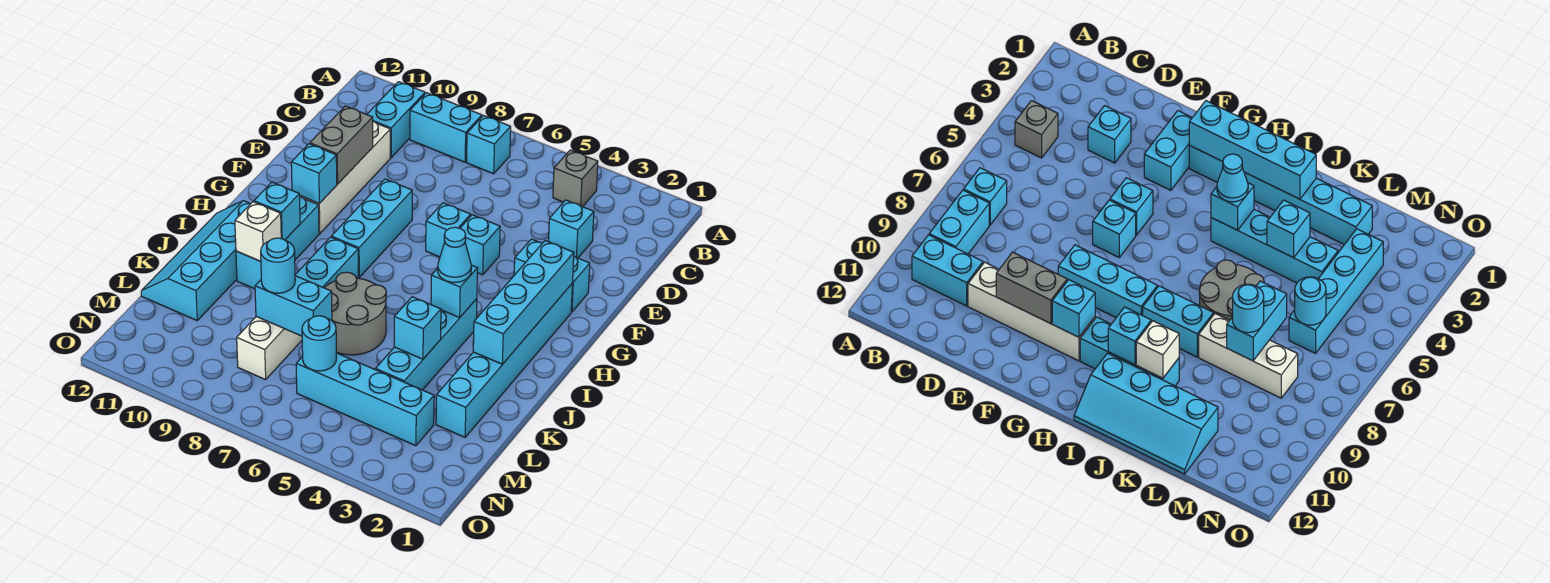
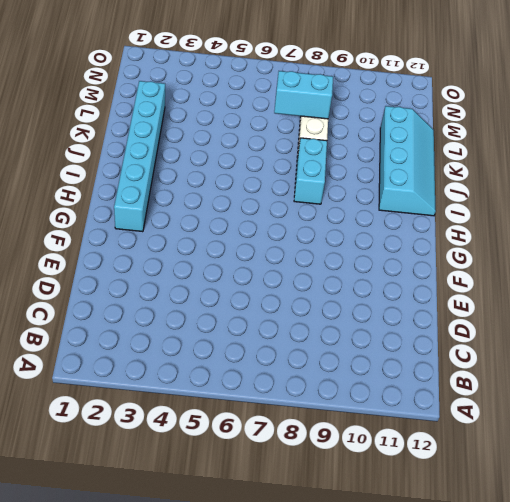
none -> grey brick B4 level 1
none -> cyan brick B7 level 1
none -> cyan brick B8:B9 level 1

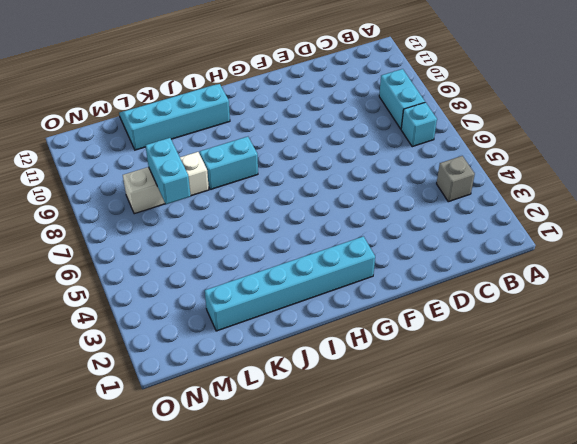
none -> cyan brick B10:C10 level 1
none -> cyan brick D3 level 1
none -> white brick D10:G10 level 1

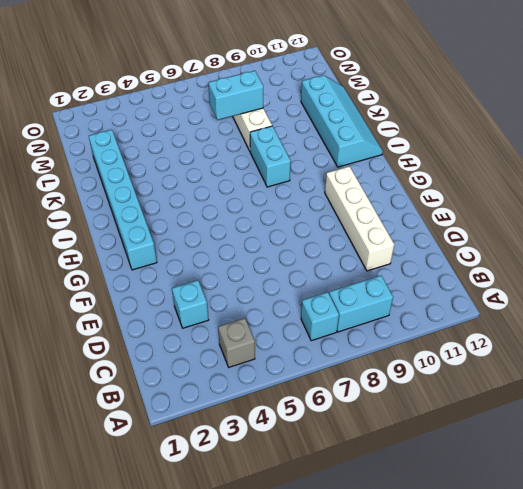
none -> cyan brick B10:C10 level 1
none -> cyan brick F2:F3 level 1
none -> cyan brick F5 level 1

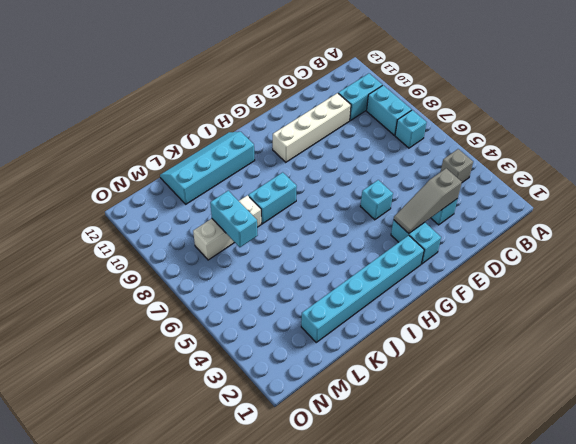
grey slope D3:F3 level 2 top D -> none
none -> cyan brick F6 level 1
none -> cyan brick F8:H8 level 1
none -> cyan brick H10:J10 level 1

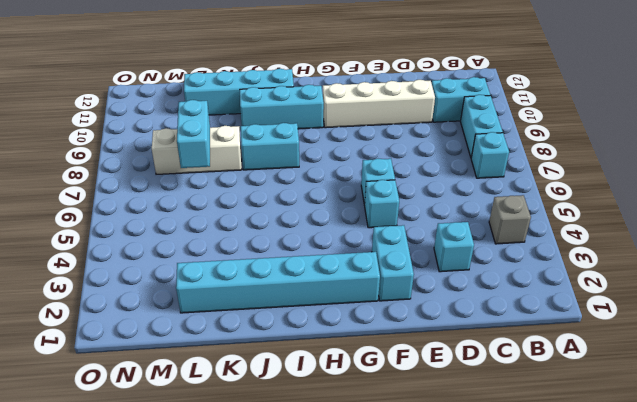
none -> cyan brick F8:H8 level 1
none -> cyan brick I4:L4 level 1
none -> grey round brick J6:K7 level 1

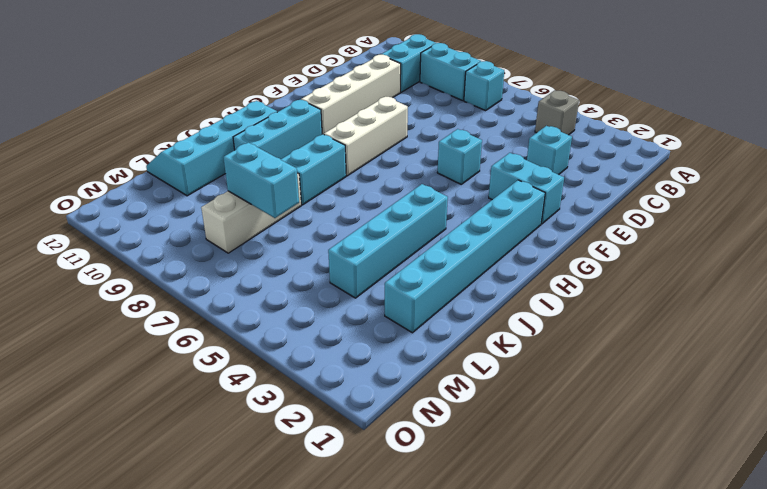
white brick F8:H8 level 1 -> cyan brick F8:H8 level 1
none -> cyan brick F6 level 1
none -> grey round brick J6:K7 level 1
none -> cyan brick M3:M6 level 1

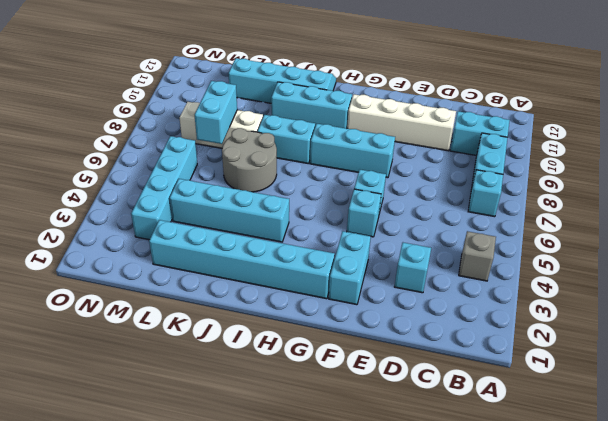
none -> grey brick E10:F10 level 2
none -> cyan brick G2:J2 level 2
none -> cyan brick G10 level 2

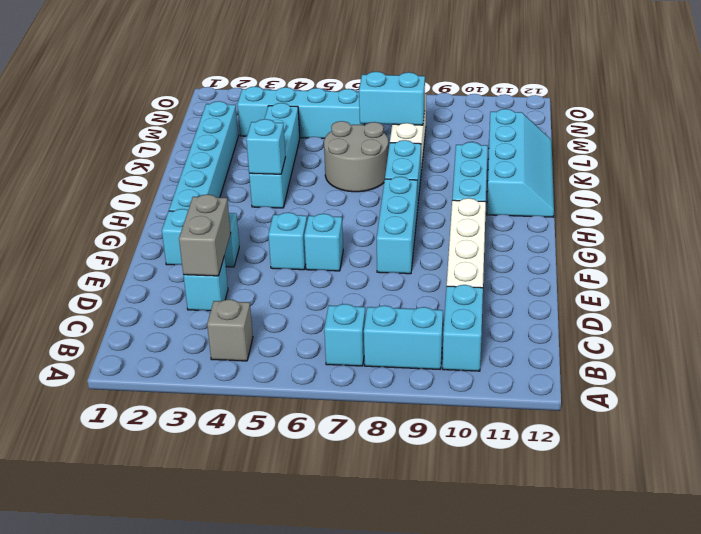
grey brick D3:E3 level 2 -> grey brick E10:F10 level 2
none -> cyan brick G2:J2 level 2
none -> cyan brick G10 level 2
none -> cyan brick I10 level 2

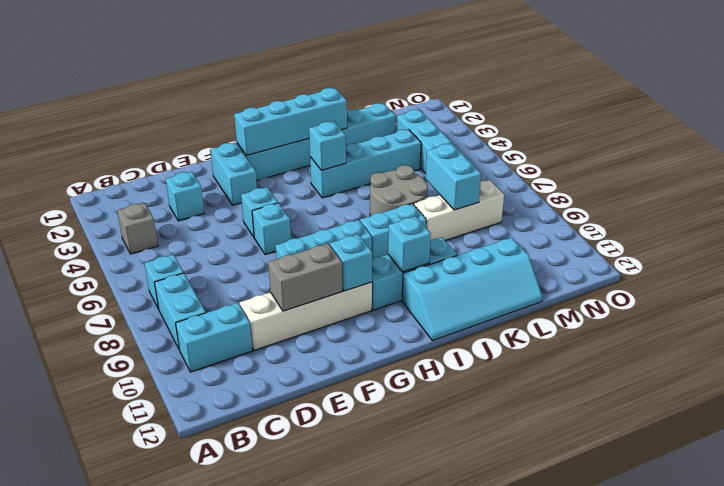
none -> white brick J10 level 2
none -> cyan brick K4 level 2
none -> cyan round brick M6 level 2

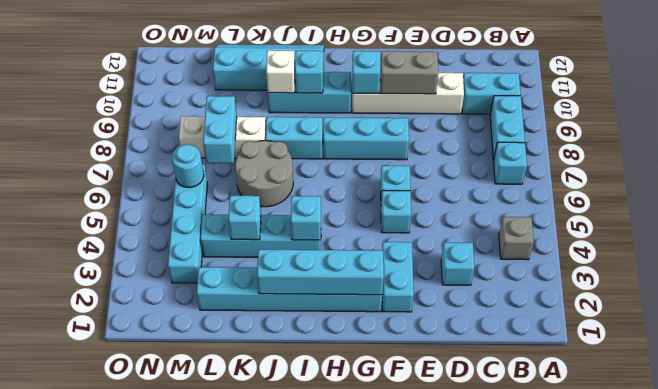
none -> cyan cone I4 level 3
none -> cyan round brick L8 level 3

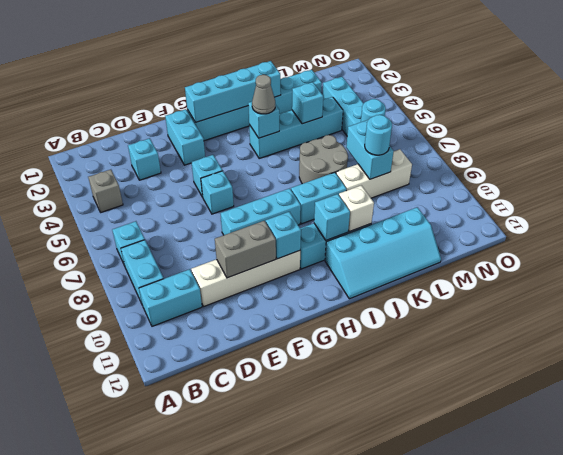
grey cone I4 level 3 -> cyan cone I4 level 3

